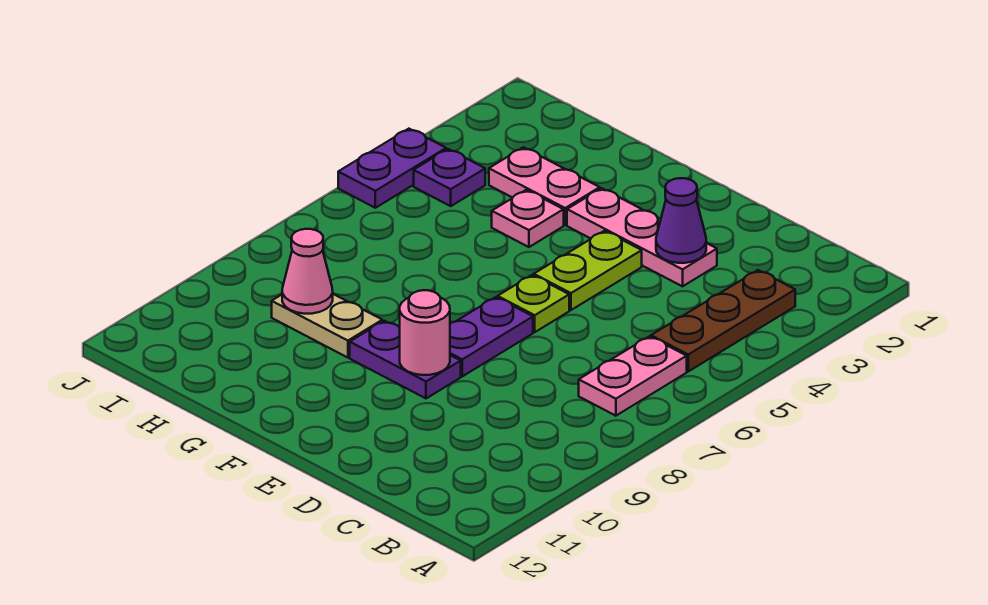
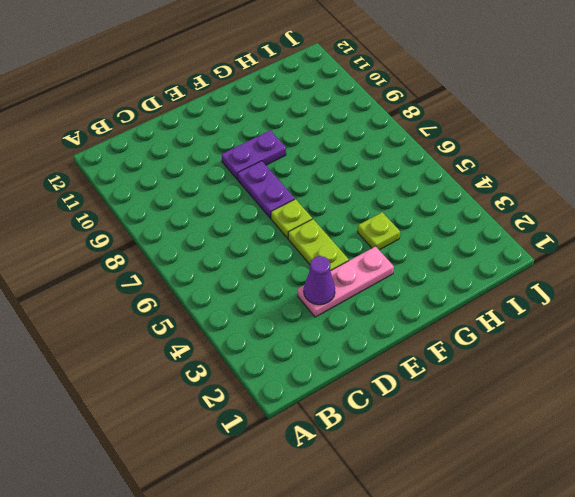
lime plate G4 level 1 -> pink plate G4 level 1
none -> brown plate B3:B5 level 1
none -> pink plate B6:B7 level 1
none -> pink plate G3:H3 level 1

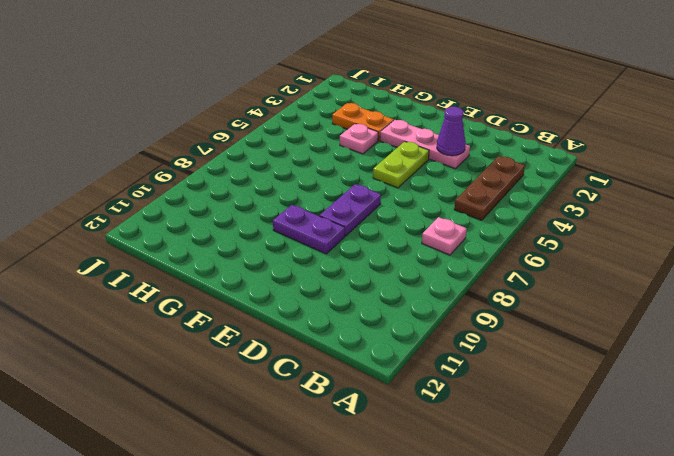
pink plate B7 level 1 -> pink plate B6:B7 level 1
orange plate G3:H3 level 1 -> pink plate G3:H3 level 1
none -> lime plate E6 level 1
none -> tan plate G9:H9 level 1
none -> purple plate I4 level 1

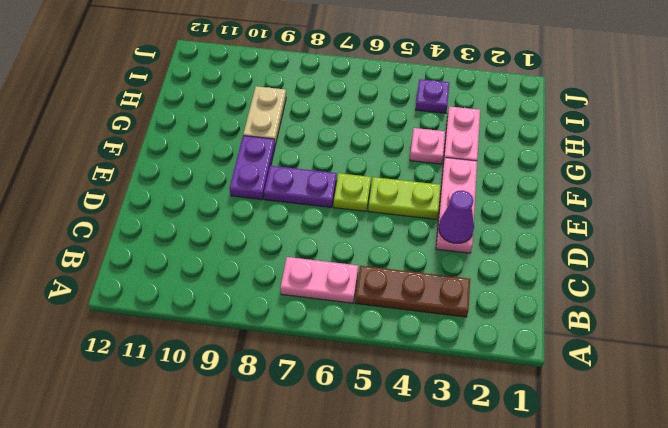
none -> purple plate J4:J5 level 1
none -> pink round brick E9 level 2
none -> pink cone H9 level 2

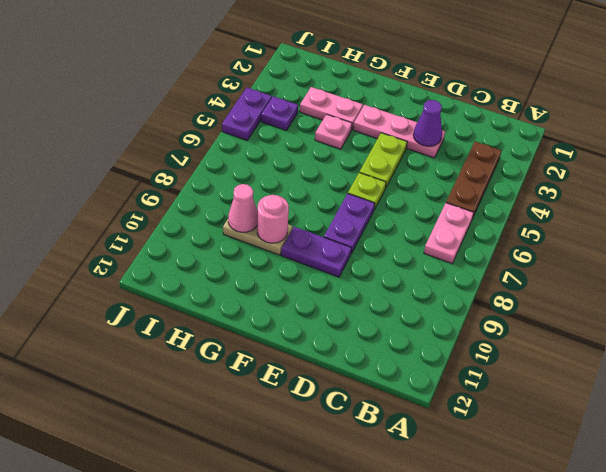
pink round brick G9 level 2 -> pink round brick E9 level 2

